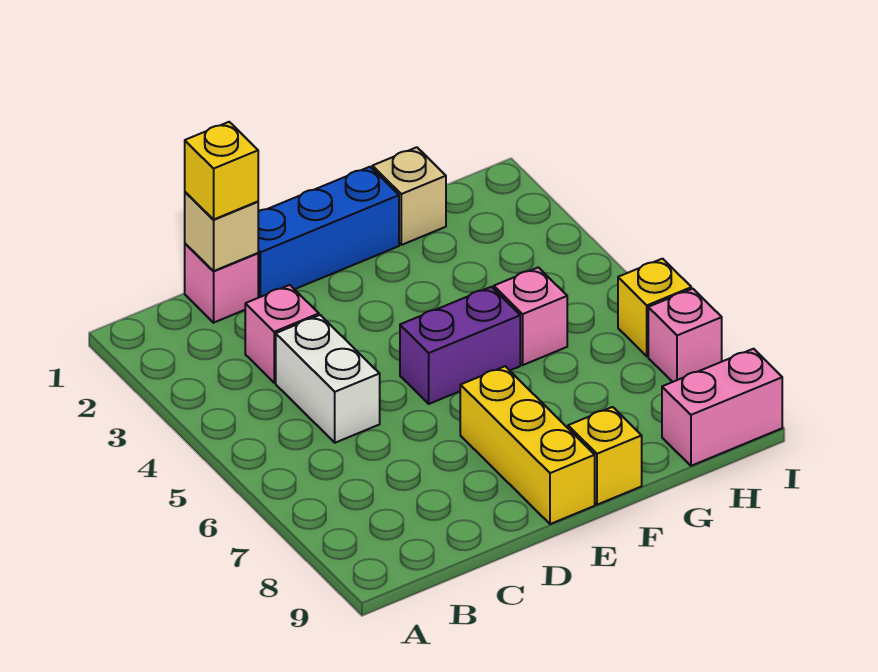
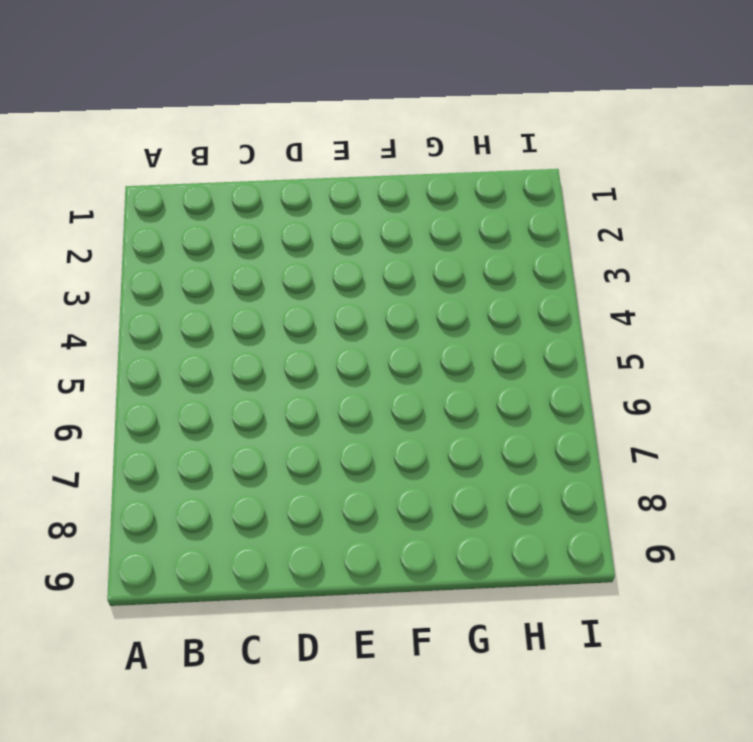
none -> pink brick C1 level 1
none -> pink brick C3 level 1
none -> white brick C4:C5 level 1

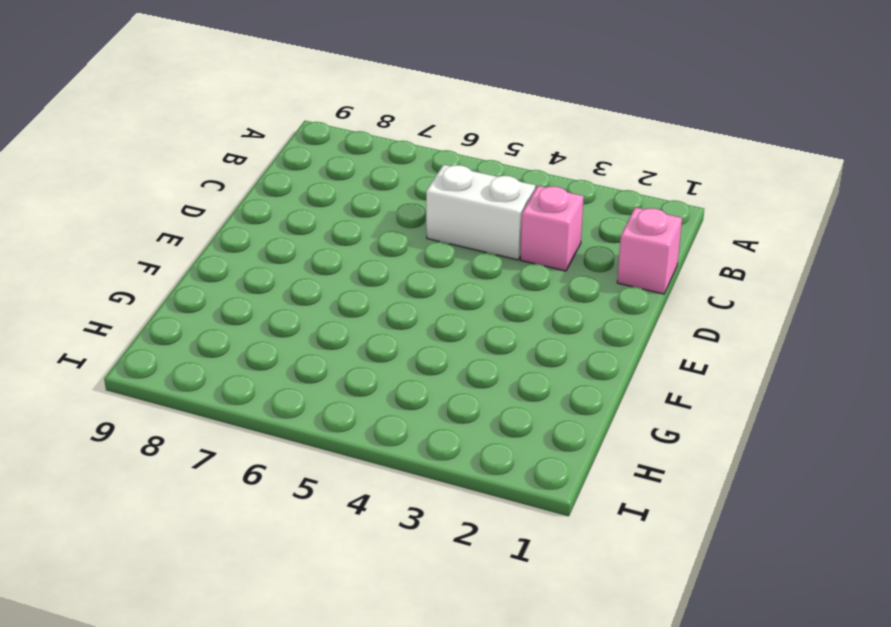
none -> blue brick D1:F1 level 1
none -> purple brick E5:F5 level 1
none -> yellow brick E7:E9 level 1

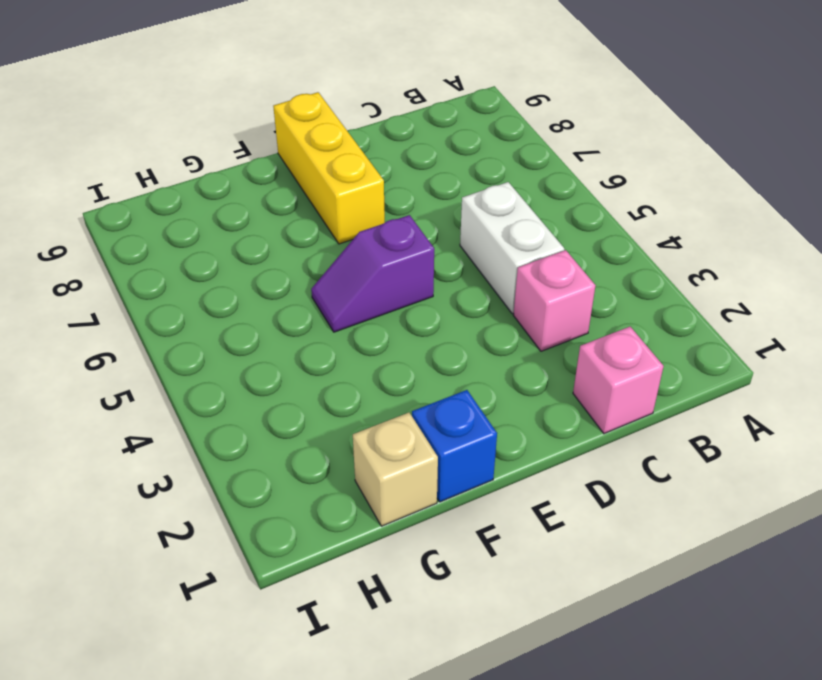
purple slope E5:F5 level 1 top E -> purple brick E5:F5 level 1
blue brick F1 level 1 -> blue brick D1:F1 level 1
none -> yellow brick F9 level 1
none -> pink brick G5 level 1
none -> pink brick H9:I9 level 1

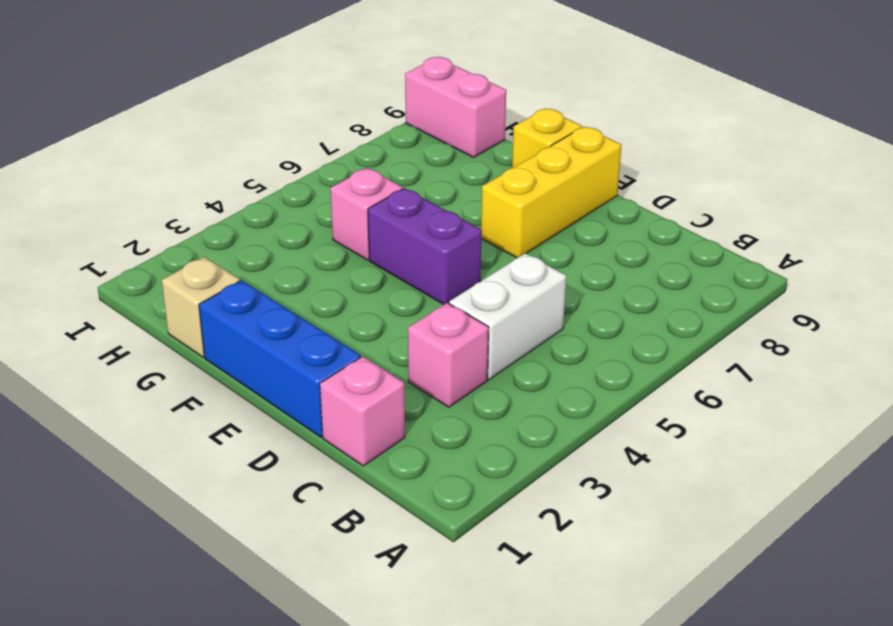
none -> yellow brick I6 level 1
none -> pink brick I7 level 1
none -> tan brick C1 level 2

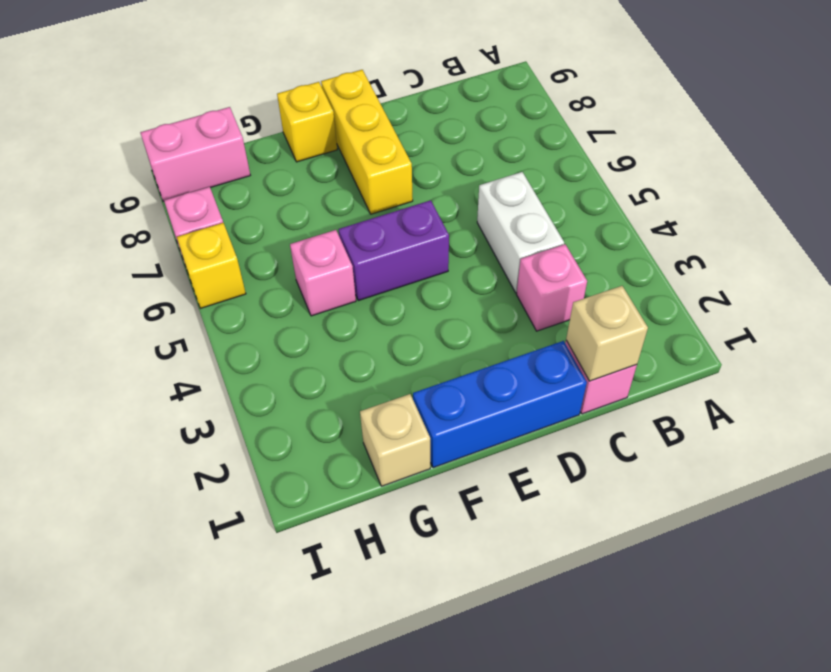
none -> yellow brick C1 level 3

